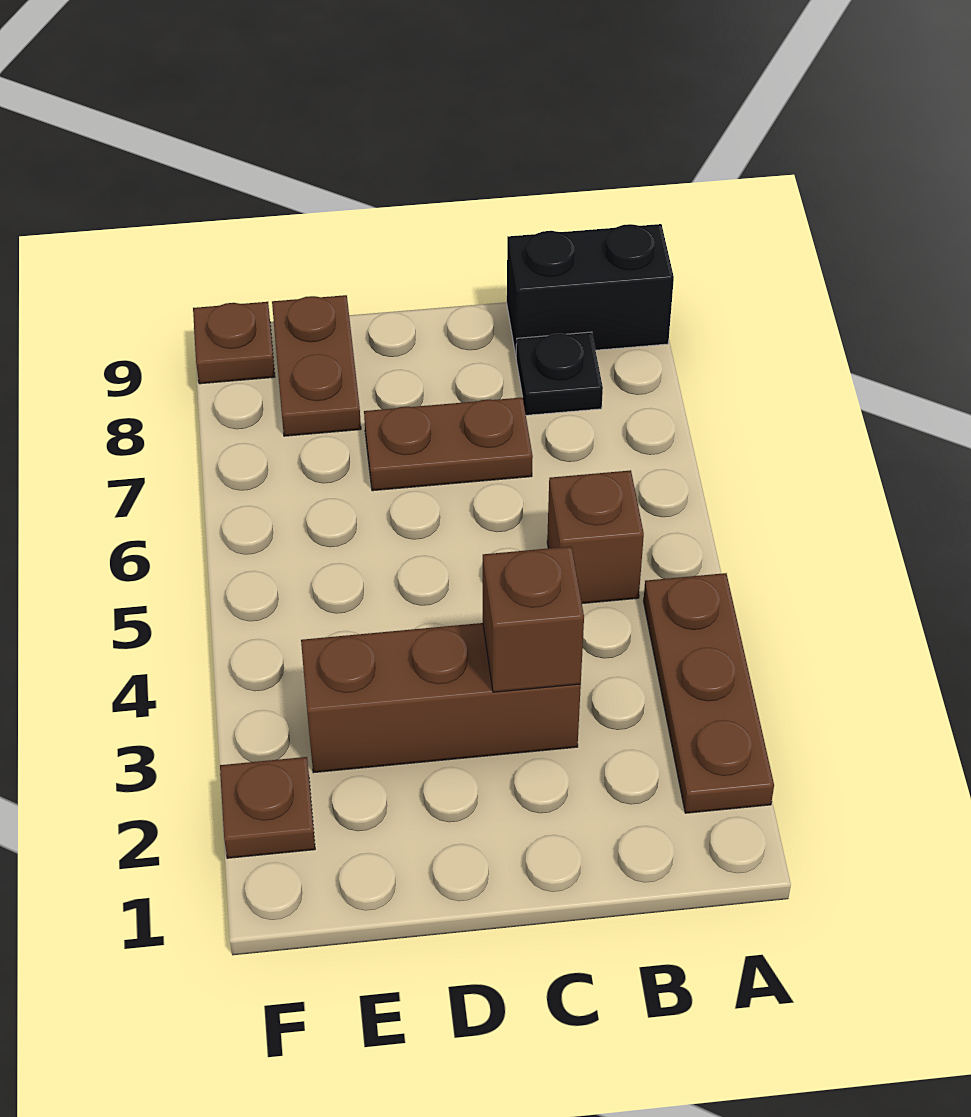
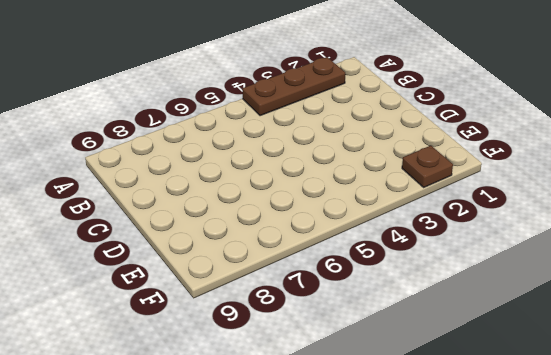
none -> black brick A9:B9 level 1
none -> brown brick B5 level 1

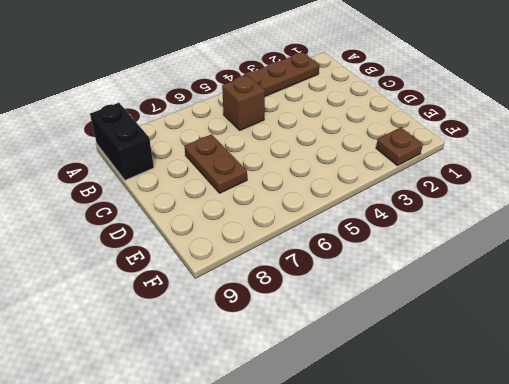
none -> black plate B8 level 1
none -> brown brick C3:E3 level 1

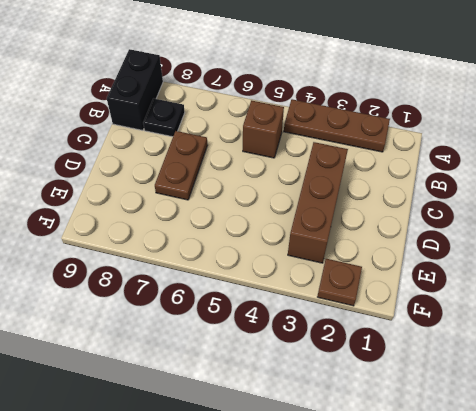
none -> brown plate E8:E9 level 1
none -> brown plate F9 level 1

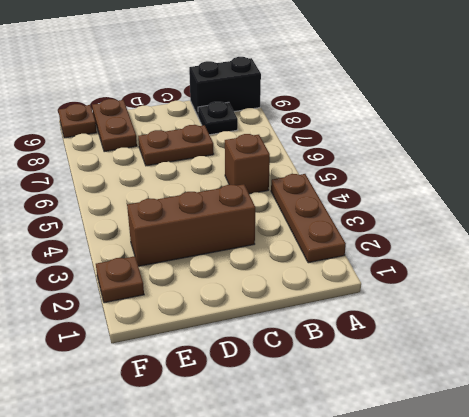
none -> brown brick C3 level 2

